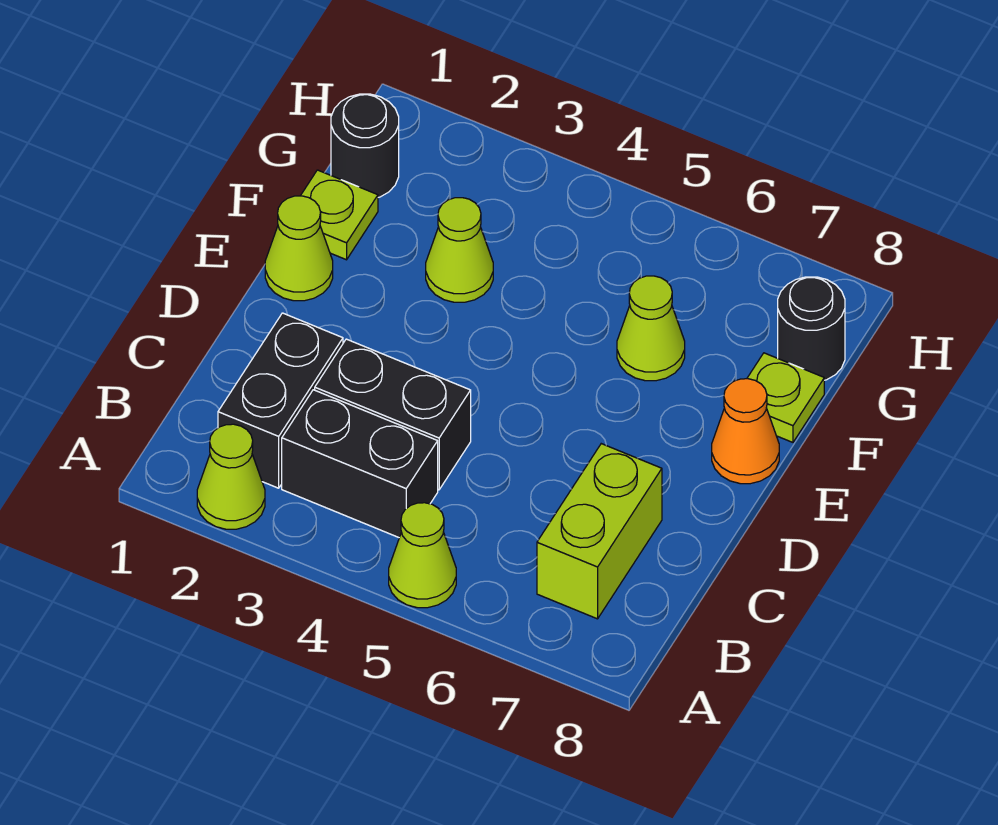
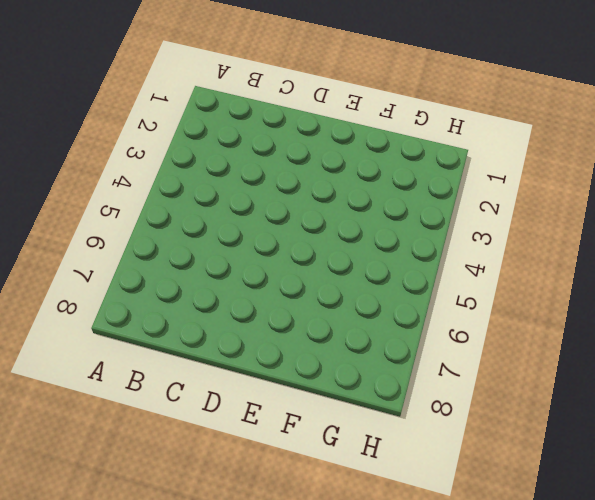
none -> lime cone A2 level 1
none -> lime cone A5 level 1
none -> black brick B2:C2 level 1

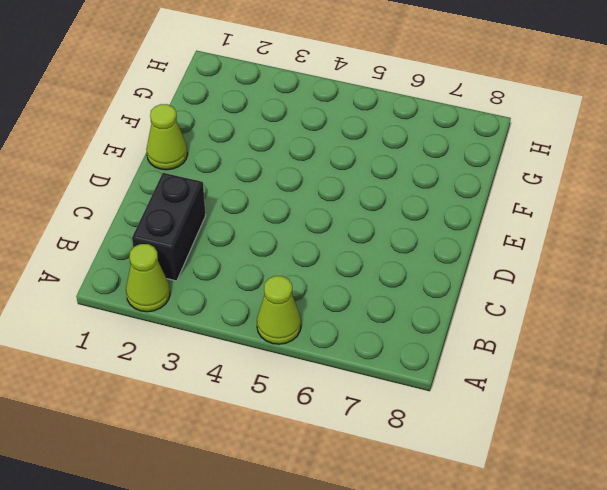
none -> black brick B3:B4 level 1
none -> lime brick B7:C7 level 1
none -> black brick C3:C4 level 1

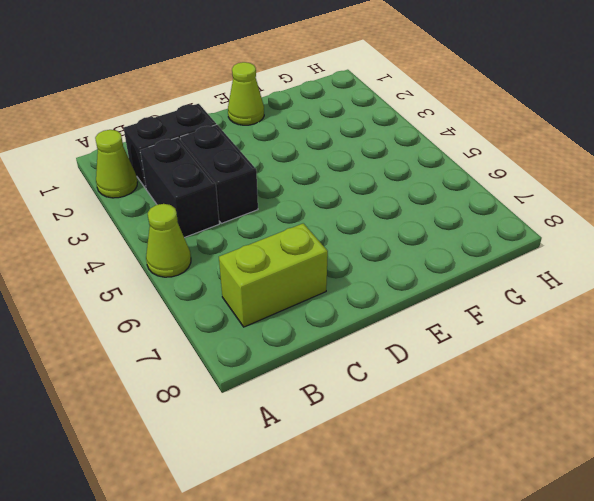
none -> orange cone E8 level 1
none -> lime plate F1 level 1
none -> lime cone F3 level 1

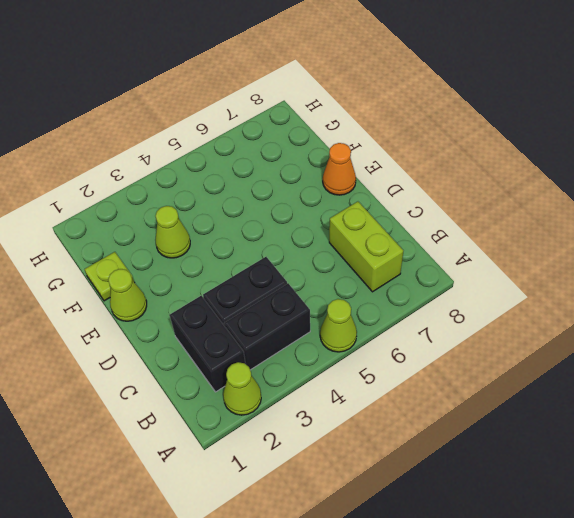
none -> lime cone F6 level 1
none -> lime plate F8 level 1
none -> black round brick G1 level 1

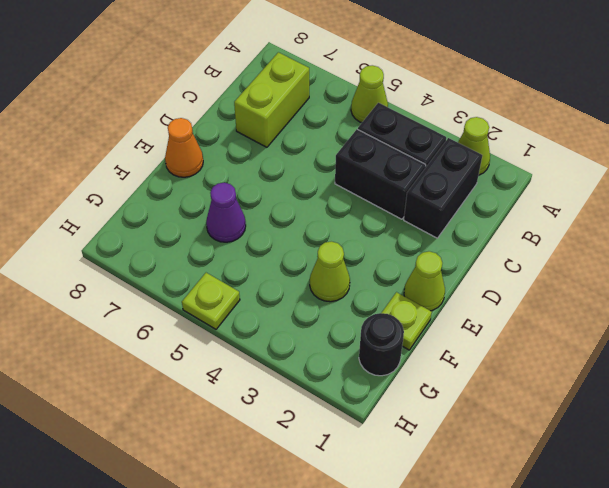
purple cone F6 level 1 -> lime cone F6 level 1
lime plate H5 level 1 -> lime plate F8 level 1
none -> black round brick G8 level 1

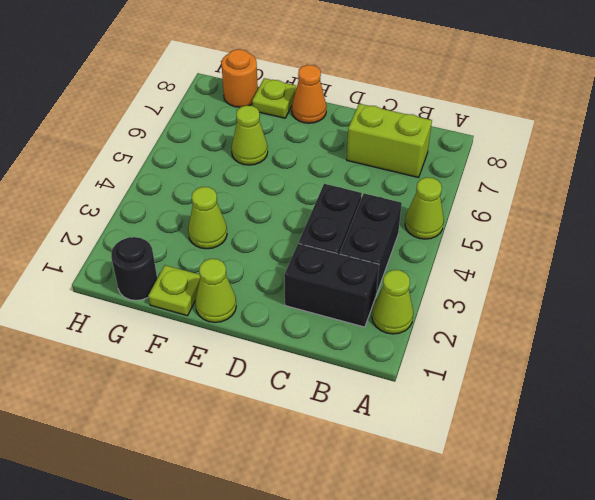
orange round brick G8 level 1 -> black round brick G8 level 1

